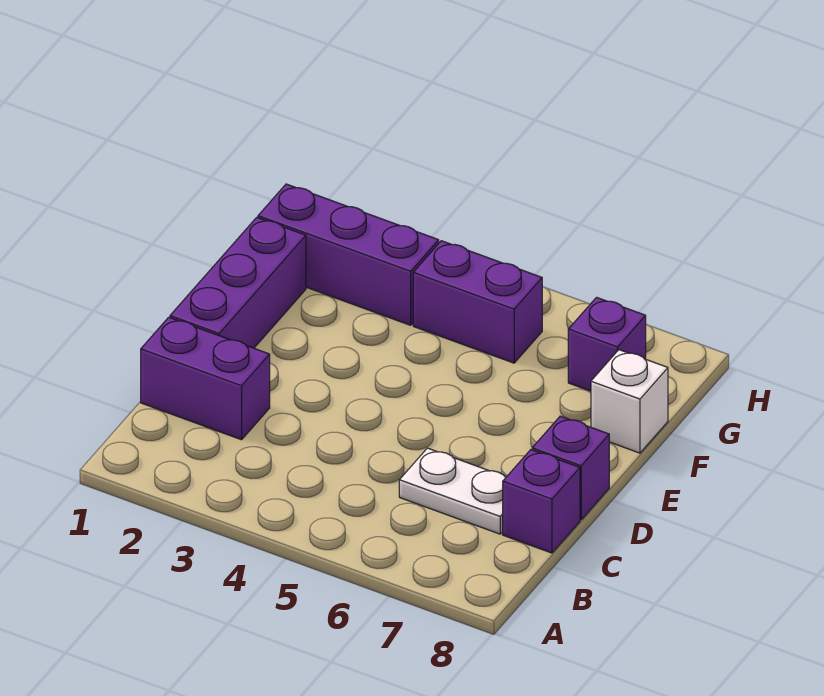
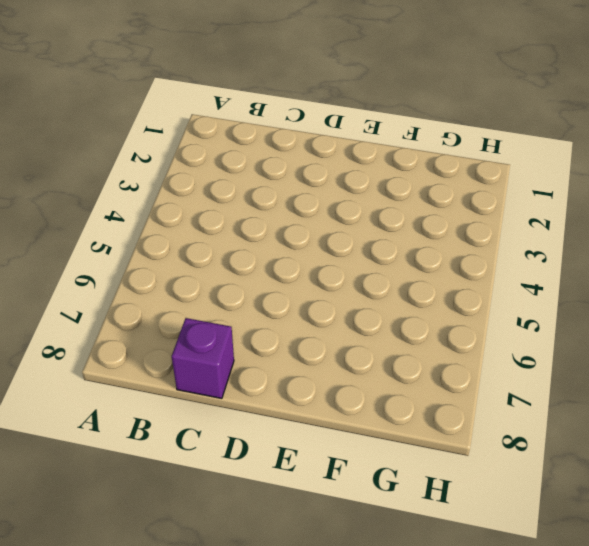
none -> purple brick C1:C2 level 1
none -> white plate C6:C7 level 1

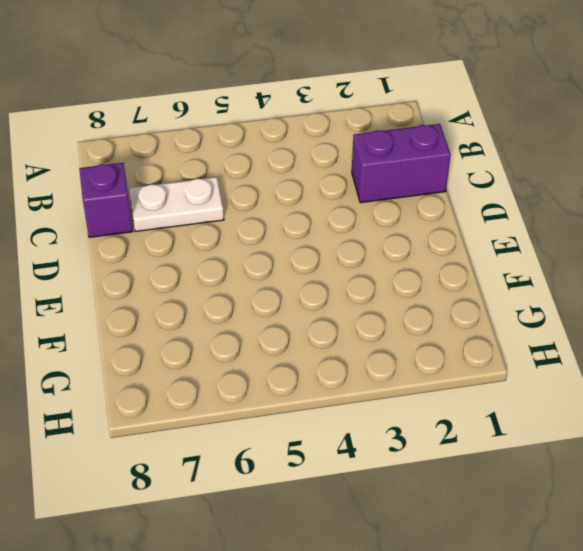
none -> purple brick D1:F1 level 1
none -> purple brick D8 level 1

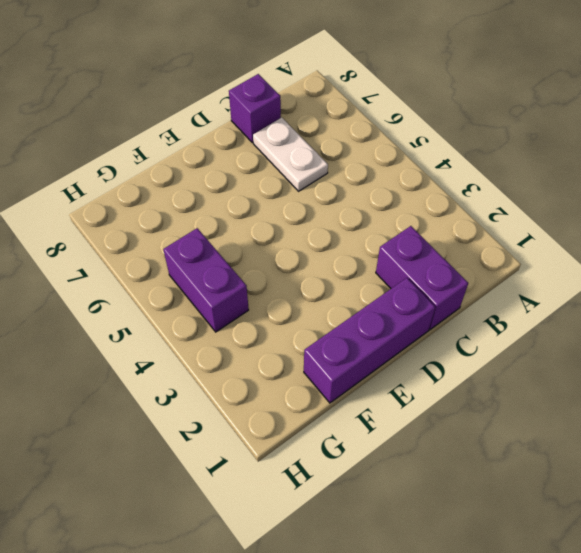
none -> purple brick D8 level 1
none -> white brick F8 level 1

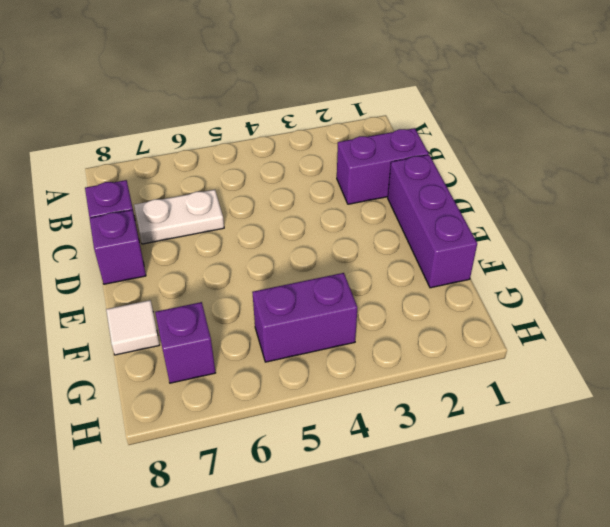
white tile F8 level 1 -> white brick F8 level 1
none -> purple brick G1:G3 level 1

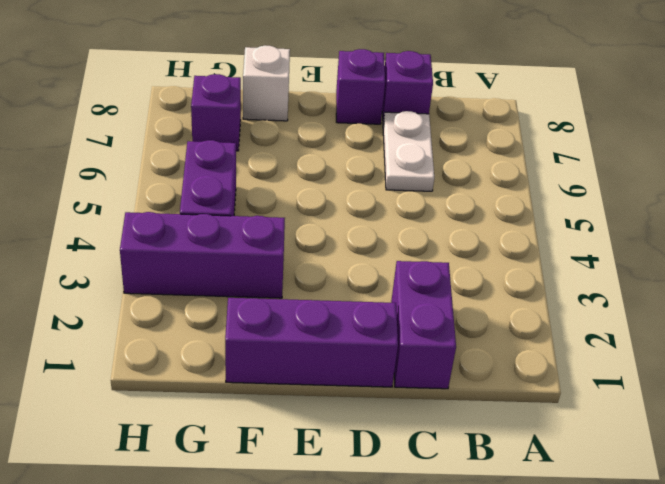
purple brick F3:H3 level 1 -> purple brick G1:G3 level 1

